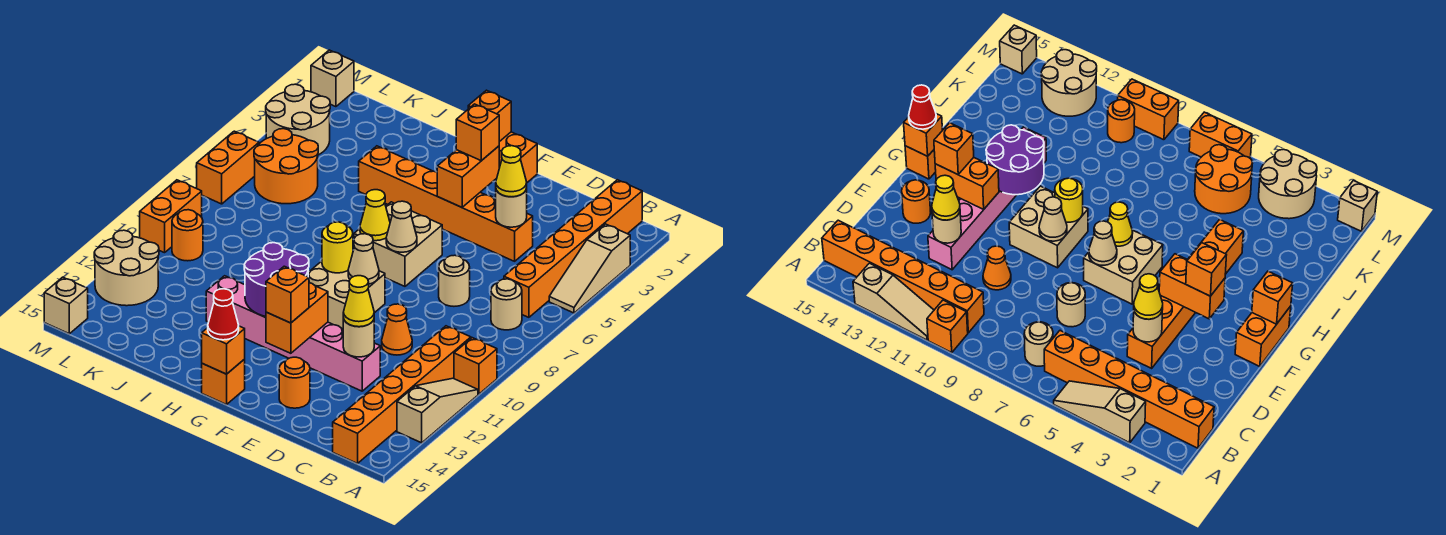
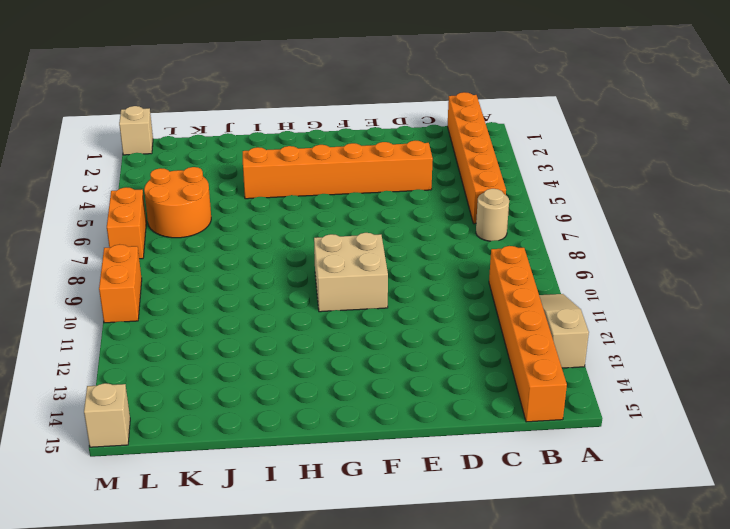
none -> tan slope A3:A5 level 1 top 3
none -> orange brick A10 level 1
none -> tan round brick D7 level 1
none -> orange cone D10 level 1

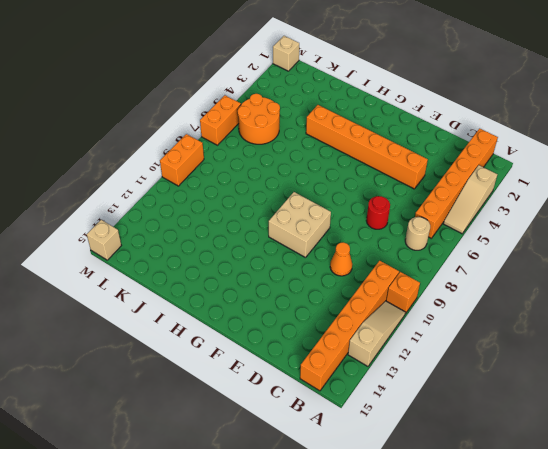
red round brick D7 level 1 -> tan round brick D7 level 1
none -> pink brick D12:I12 level 1
none -> orange round brick E14 level 1
none -> orange brick F1:G1 level 1
none -> tan brick F6:G7 level 1

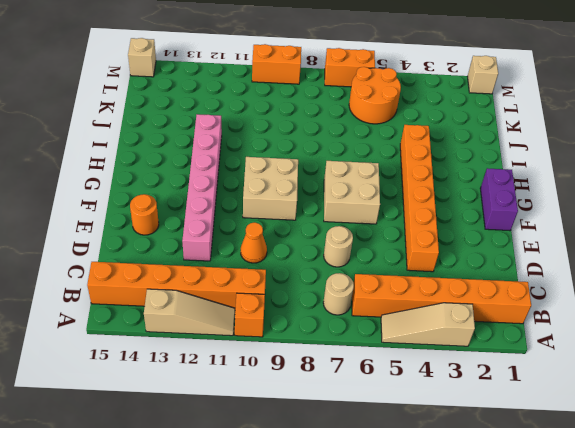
purple brick F1:G1 level 1 -> orange brick F1:G1 level 1
none -> orange brick G15 level 1
none -> tan round brick L3:M4 level 1
none -> orange round brick L10 level 1
none -> tan round brick L12:M13 level 1

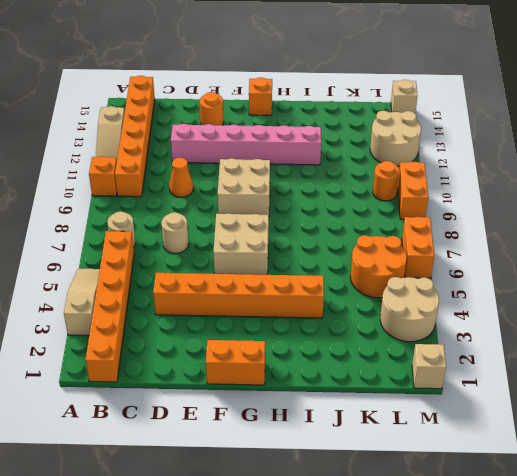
none -> tan round brick D4 level 2
none -> tan round brick D12 level 2
none -> orange brick F3:F4 level 2
none -> tan cone F7 level 2

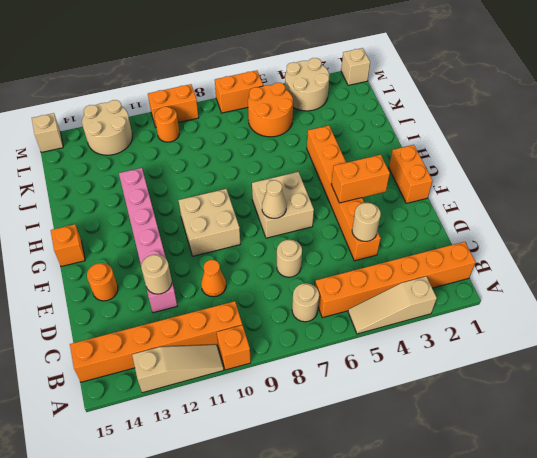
none -> tan cone F9 level 2
none -> orange brick F12:F13 level 2
none -> orange brick G1 level 2
none -> yellow cone G7 level 2

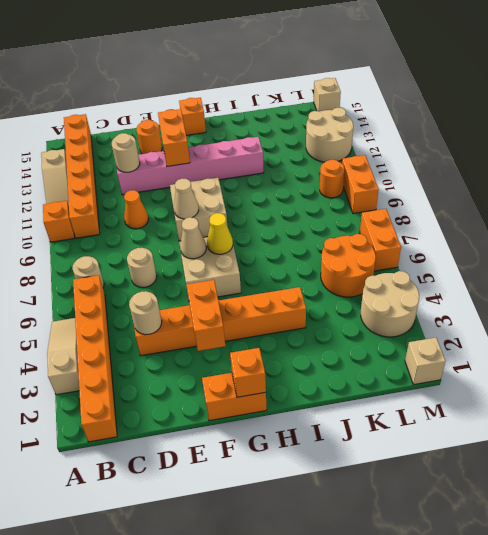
none -> yellow round brick G9 level 2
none -> purple round brick G11:H12 level 2
none -> orange brick G15 level 2
none -> yellow cone D4 level 3

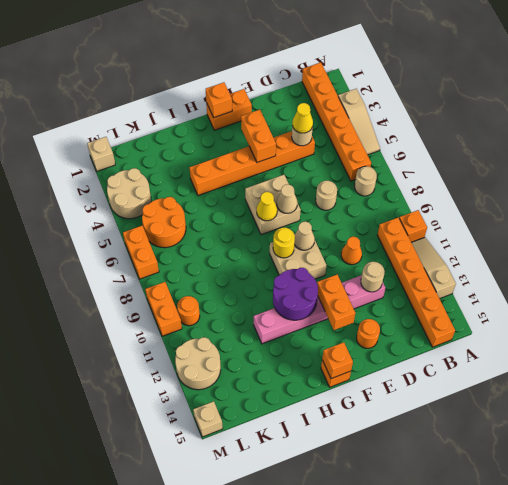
none -> yellow cone D12 level 3
none -> orange brick F3 level 3
none -> orange brick F13 level 3
none -> red cone G15 level 3

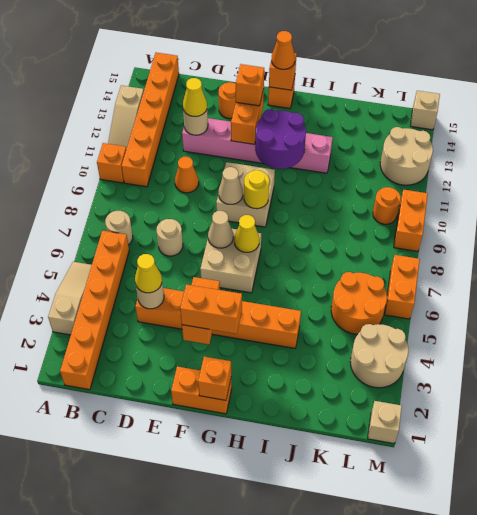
orange brick F3:G3 level 3 -> orange brick F3 level 3
orange cone G15 level 3 -> red cone G15 level 3

